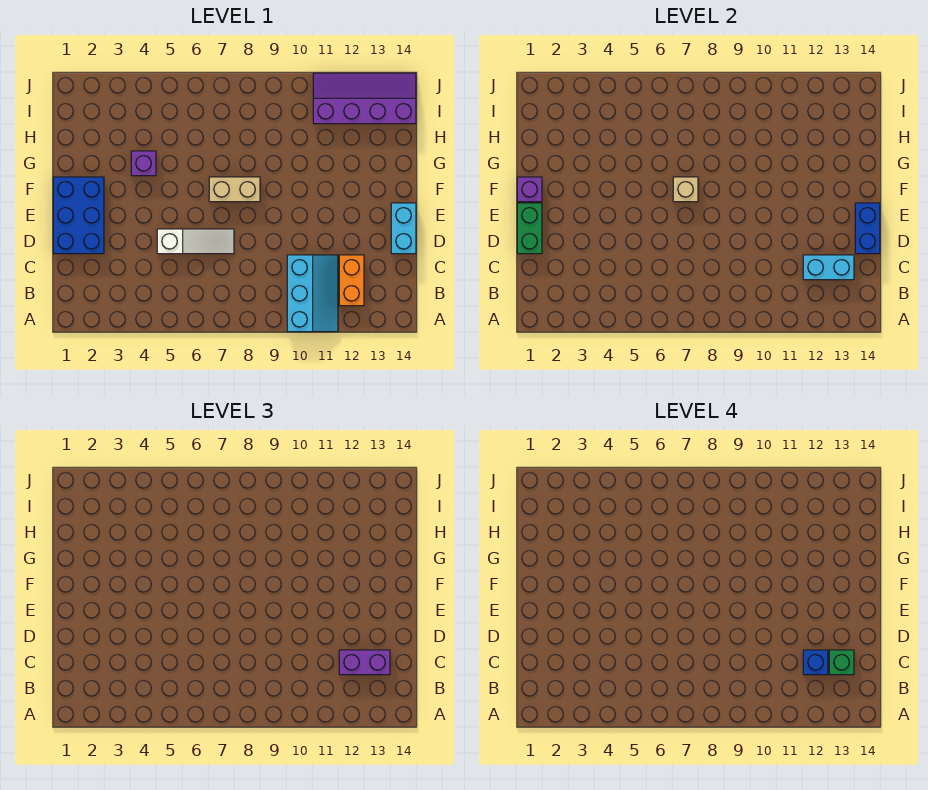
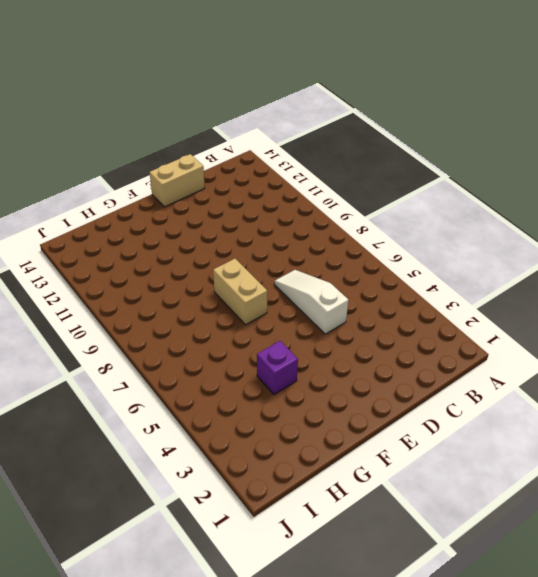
tan brick D14:E14 level 1 -> cyan brick D14:E14 level 1
none -> cyan slope A10:C11 level 1 top 10
none -> orange brick B12:C12 level 1
none -> blue brick D1:F2 level 1

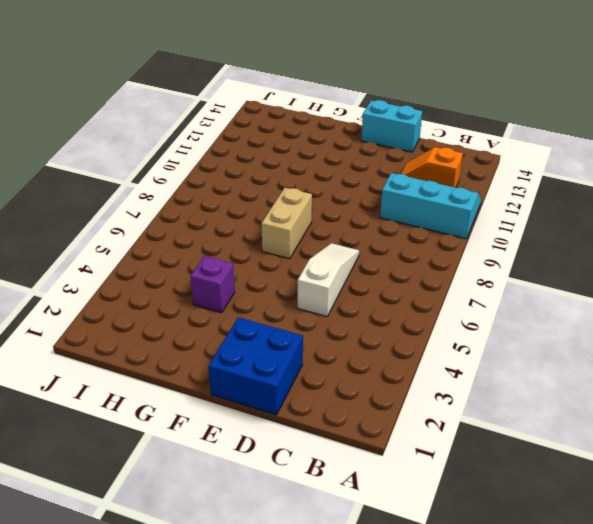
orange slope B12:C12 level 1 top B -> orange brick B12:C12 level 1
blue brick D1:E2 level 1 -> blue brick D1:F2 level 1
none -> purple slope I11:J14 level 1 top I
none -> cyan brick C12:C13 level 2
none -> green brick D1:E1 level 2

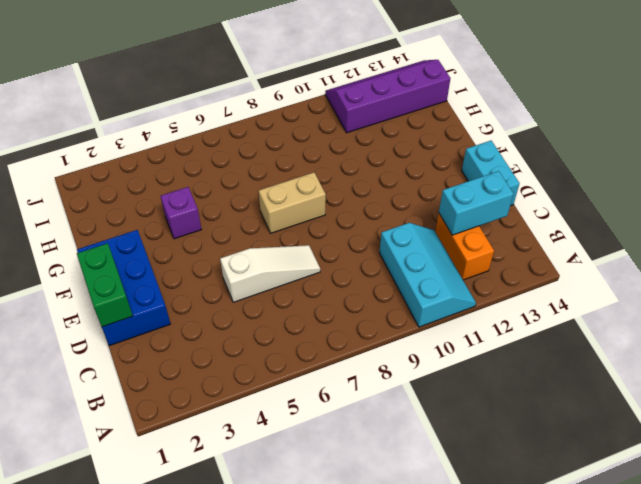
none -> blue brick D14:E14 level 2
none -> purple brick F1 level 2
none -> tan brick F7 level 2

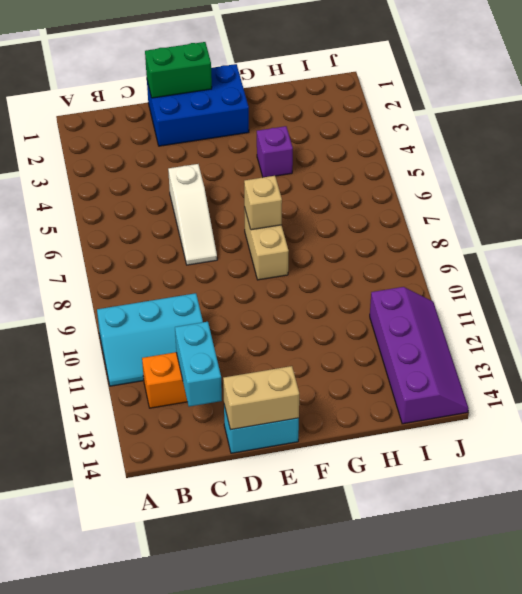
tan brick D14:E14 level 2 -> blue brick D14:E14 level 2
none -> purple brick F1 level 2
none -> purple brick C12:C13 level 3
none -> blue brick C12 level 4

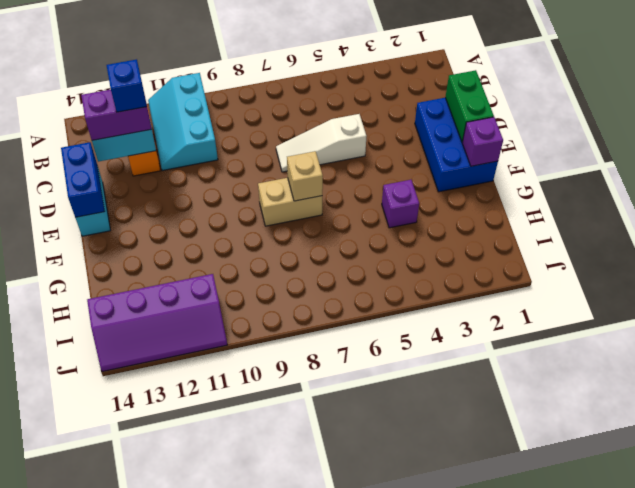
none -> green brick C13 level 4

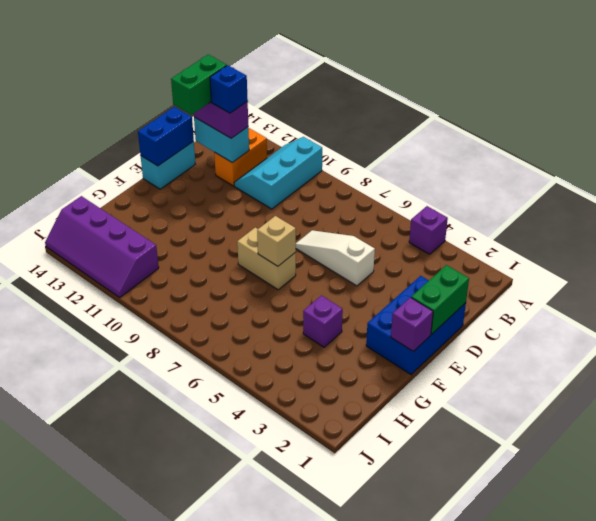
purple brick A4 level 1 -> none
green brick C13:D13 level 4 -> green brick C13 level 4

